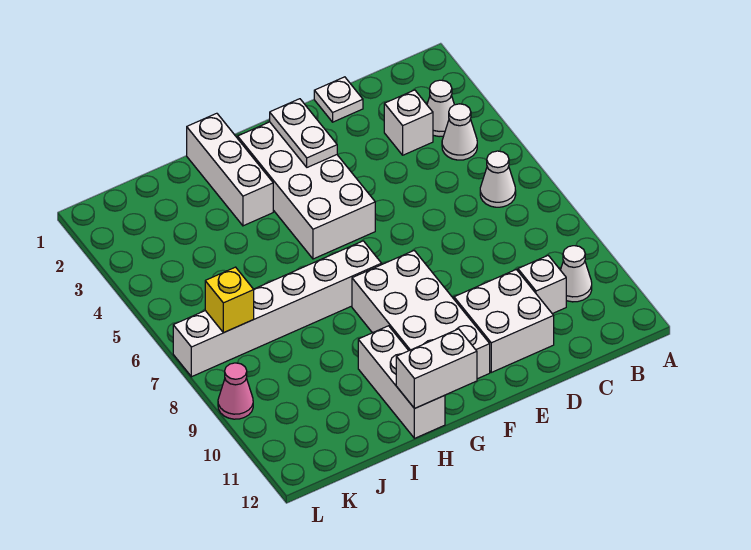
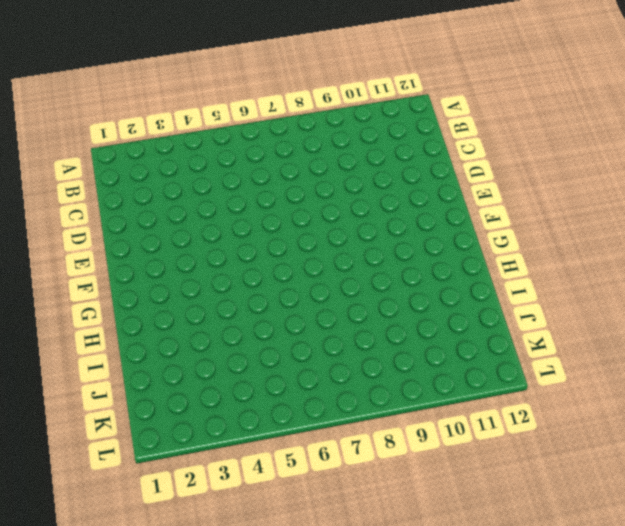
none -> white cone B3 level 1
none -> white cone B4 level 1
none -> white cone B6 level 1

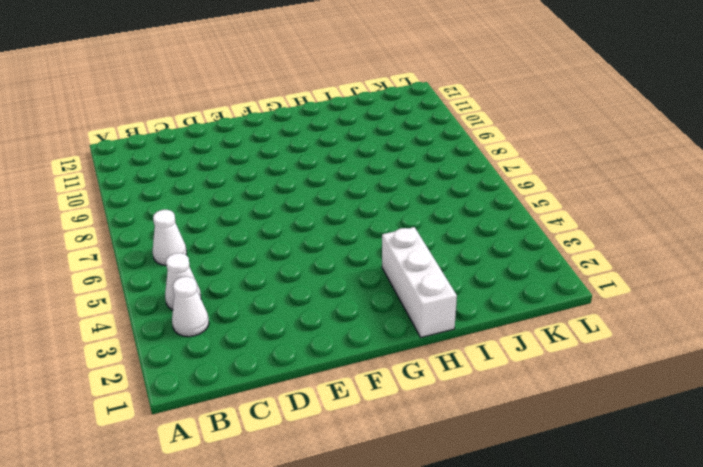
none -> white cone B10 level 1
none -> white brick C3 level 1
none -> white brick C10 level 1

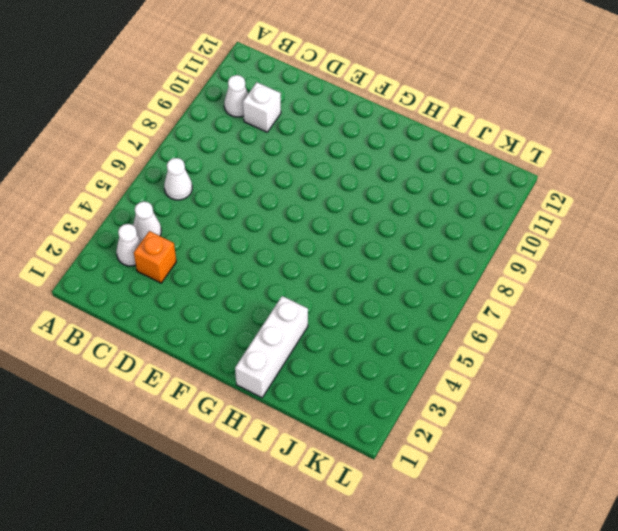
orange brick C3 level 1 -> white brick C3 level 1
none -> white plate D1 level 1
none -> white brick D10:E11 level 1
none -> white brick F2:G5 level 1

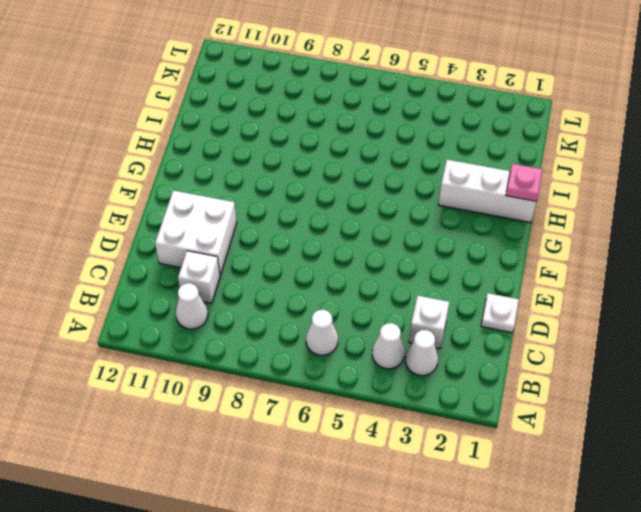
pink plate H1 level 2 -> none
none -> white brick F2:G5 level 1
none -> white brick F8:G11 level 1
none -> white brick G7:L7 level 1

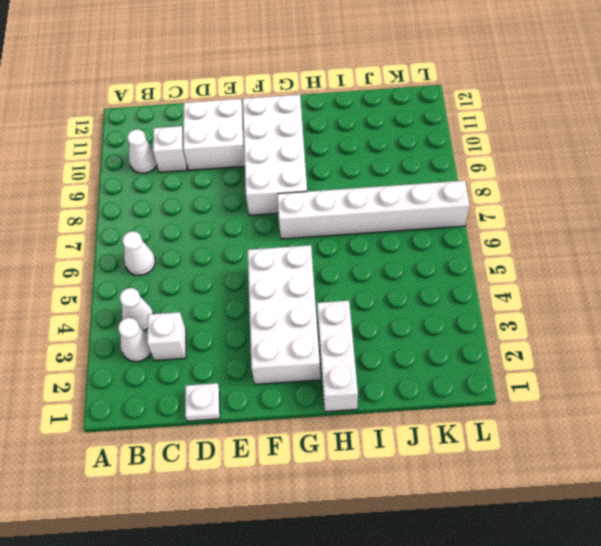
none -> white brick H10:H12 level 1
none -> pink cone L9 level 1
none -> white plate F2:F3 level 2

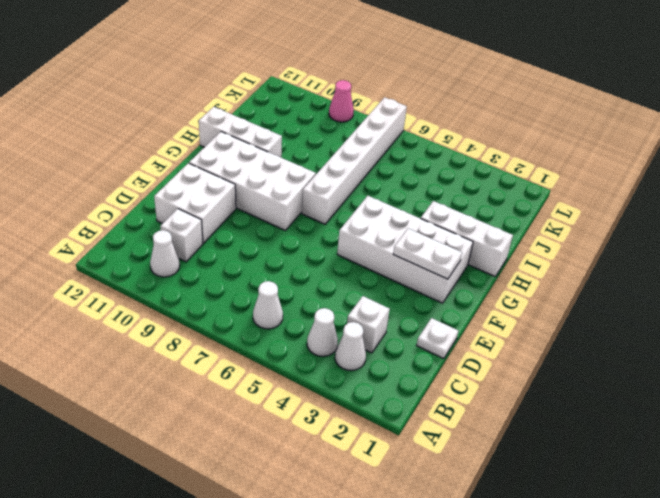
none -> white brick G12:H12 level 2
none -> yellow brick K7 level 2

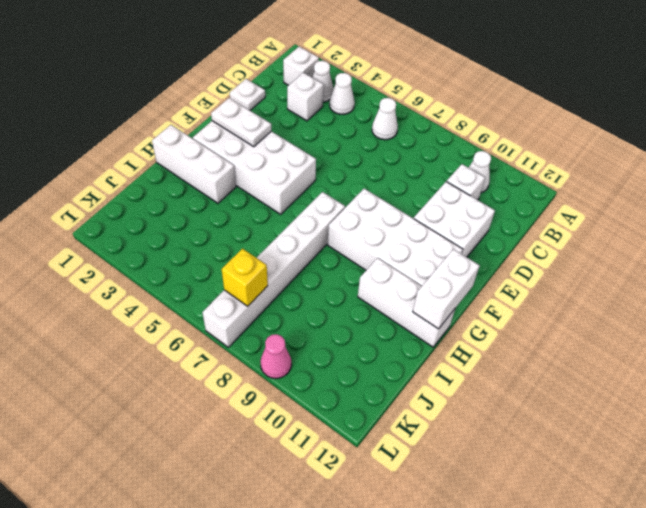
white brick B2 level 1 -> none

